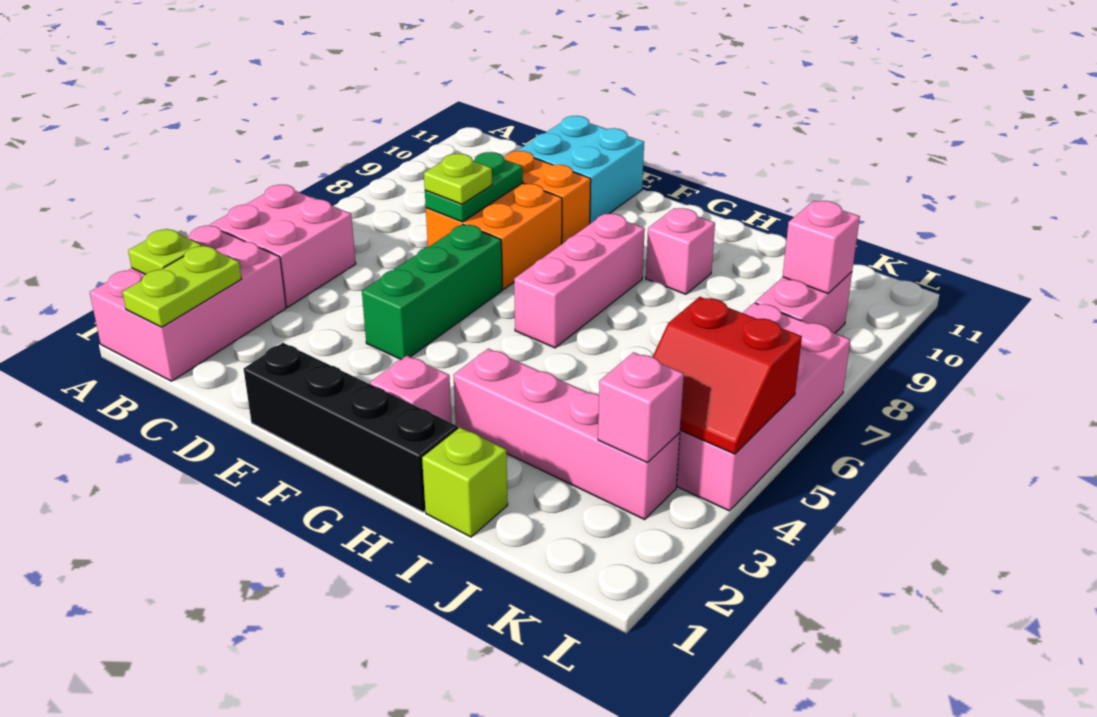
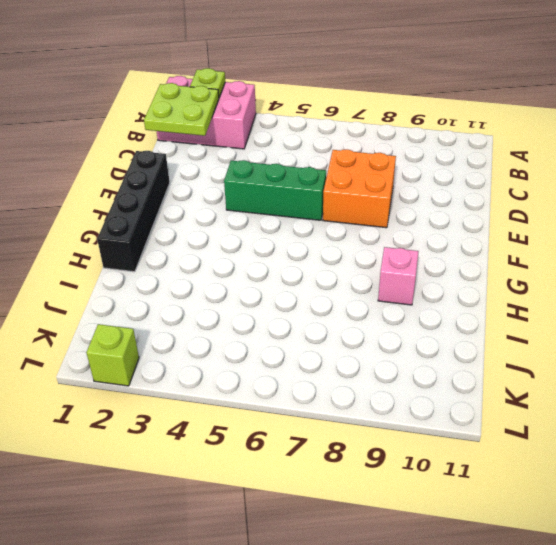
lime plate B1:C2 level 2 -> lime plate B1:B2 level 2
lime brick L2 level 1 -> lime brick I1 level 1
none -> pink brick A4:B5 level 1
none -> orange brick D9:E9 level 1
none -> cyan brick D10:E11 level 1

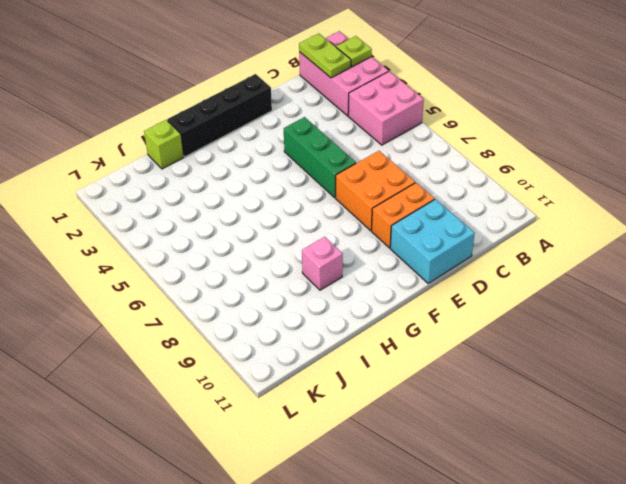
none -> pink brick G2 level 1
none -> pink brick G6:G8 level 1
none -> pink brick H3:K3 level 1

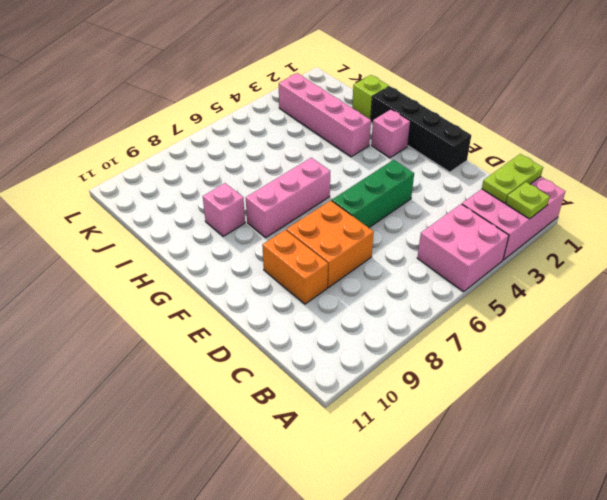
none -> cyan brick D10:E11 level 1
none -> pink brick K4:L7 level 1
none -> pink brick K8:K9 level 1

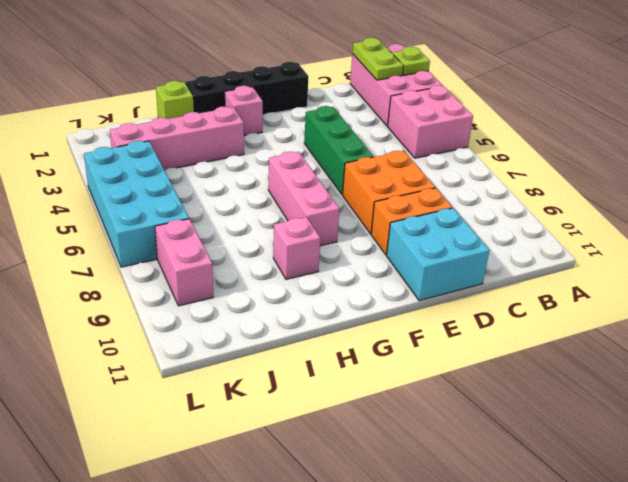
cyan brick K4:L7 level 1 -> pink brick K4:L7 level 1
none -> green plate D7:D8 level 2
none -> pink brick K3 level 2
none -> red slope K4:L5 level 2 top 5

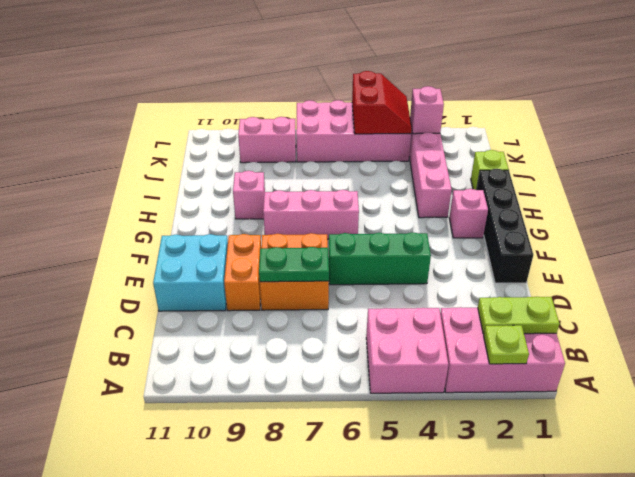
none -> pink brick K9 level 2
none -> lime plate D7 level 3

